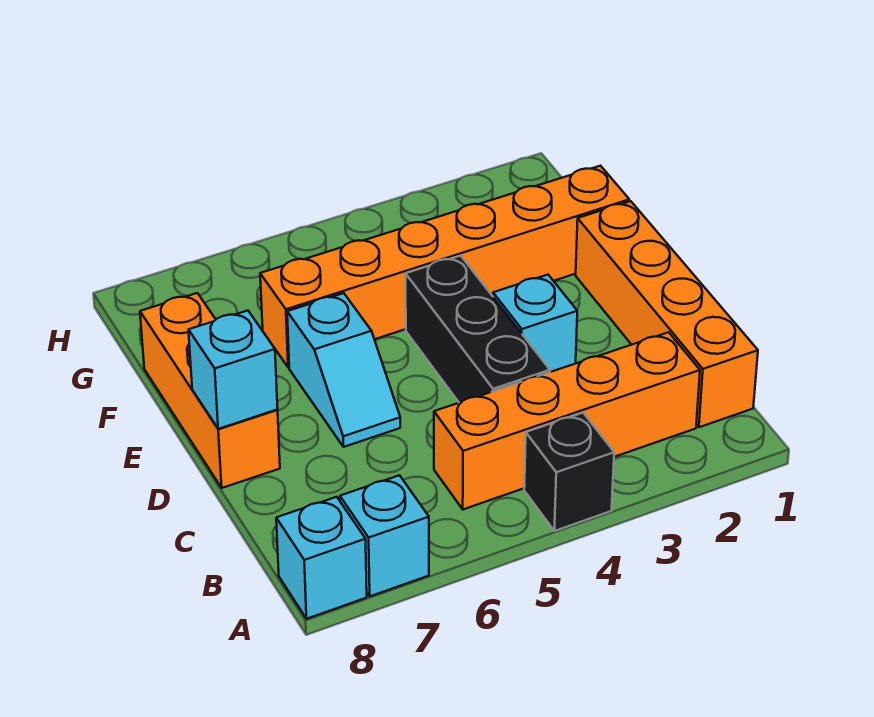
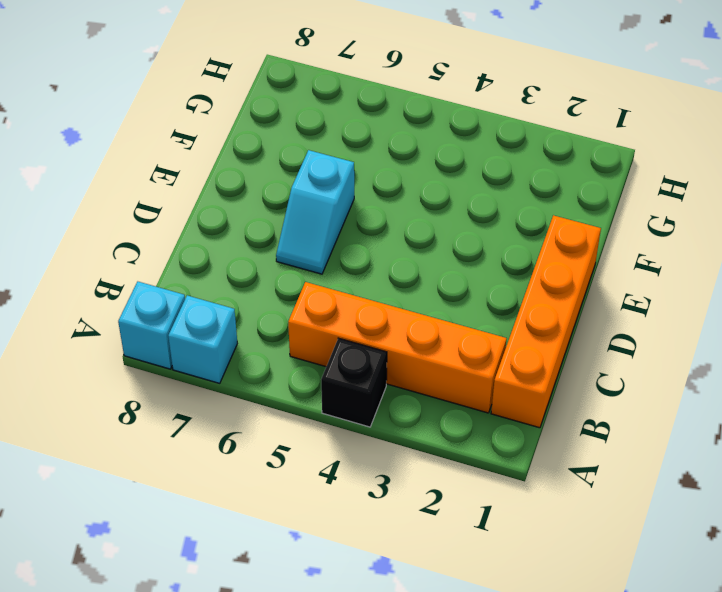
none -> black brick C4:E4 level 1
none -> cyan brick D3 level 1

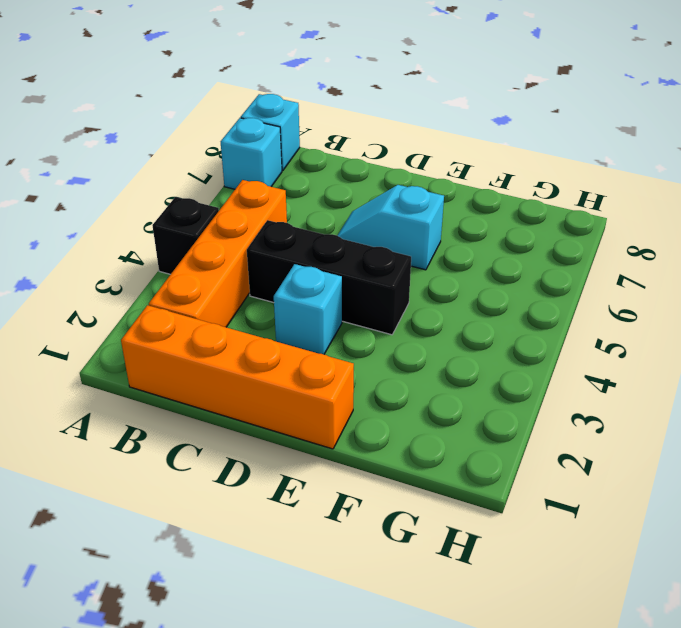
none -> orange brick D8:F8 level 1
none -> orange brick F1:F6 level 1

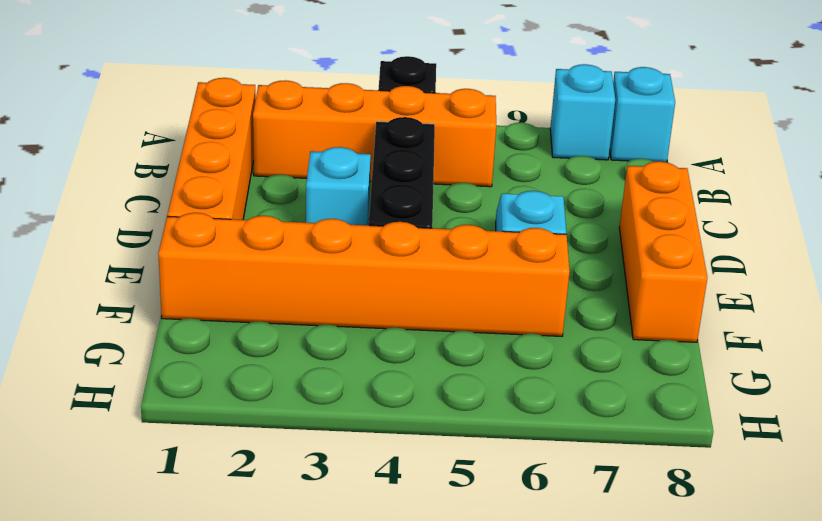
none -> cyan brick D8 level 2

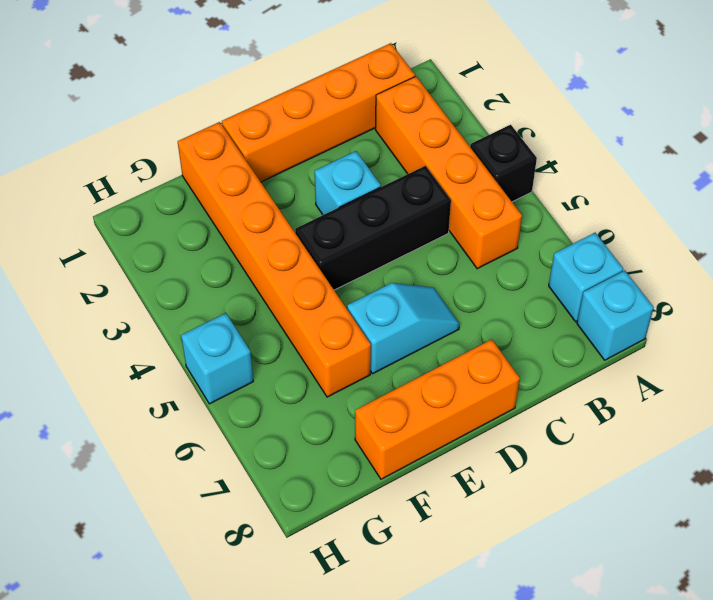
cyan brick H5 level 1 -> cyan brick D8 level 2

